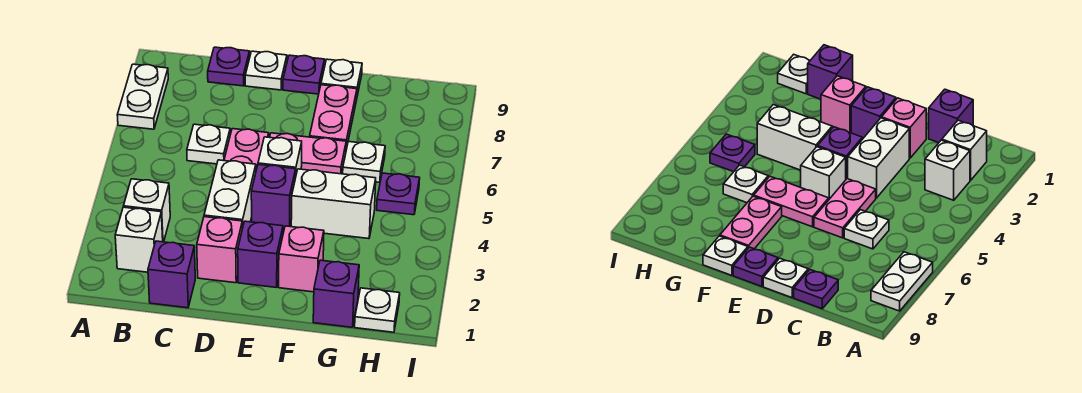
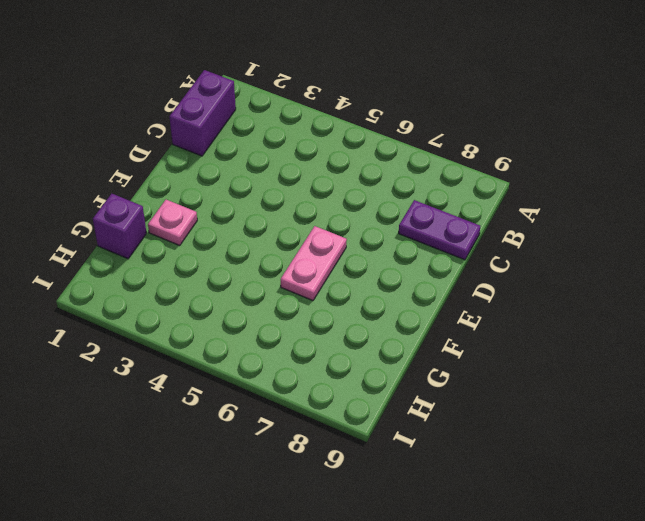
purple brick B1:C1 level 1 -> purple brick C1 level 1
purple plate C8:C9 level 1 -> purple plate C9 level 1
pink plate F2 level 1 -> pink brick F2 level 1
none -> white plate A7:A8 level 1
none -> white brick B2 level 1
none -> white brick B3 level 1

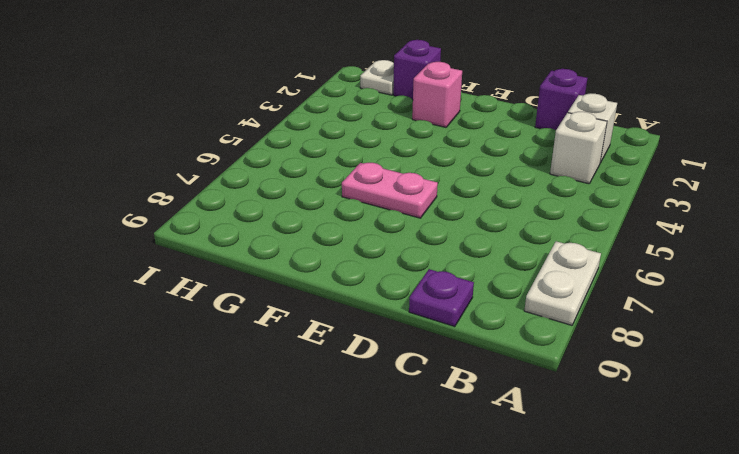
none -> white plate C6 level 1
none -> pink brick D2 level 1
none -> white brick D3:D4 level 1

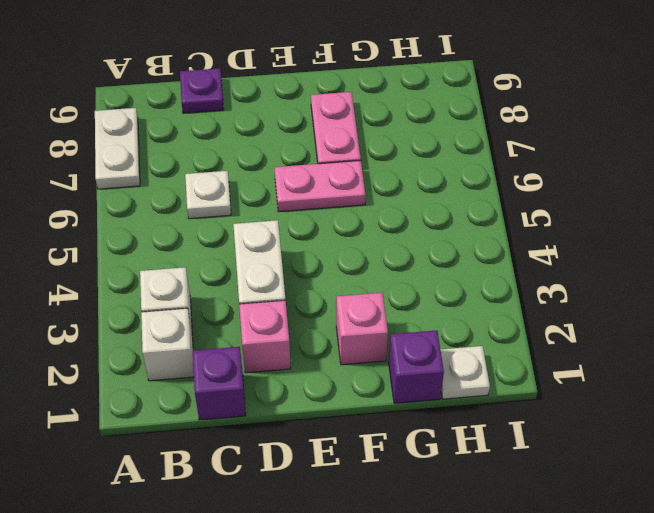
none -> pink plate D5:D6 level 1
none -> white plate D9 level 1
none -> purple brick E2 level 1

